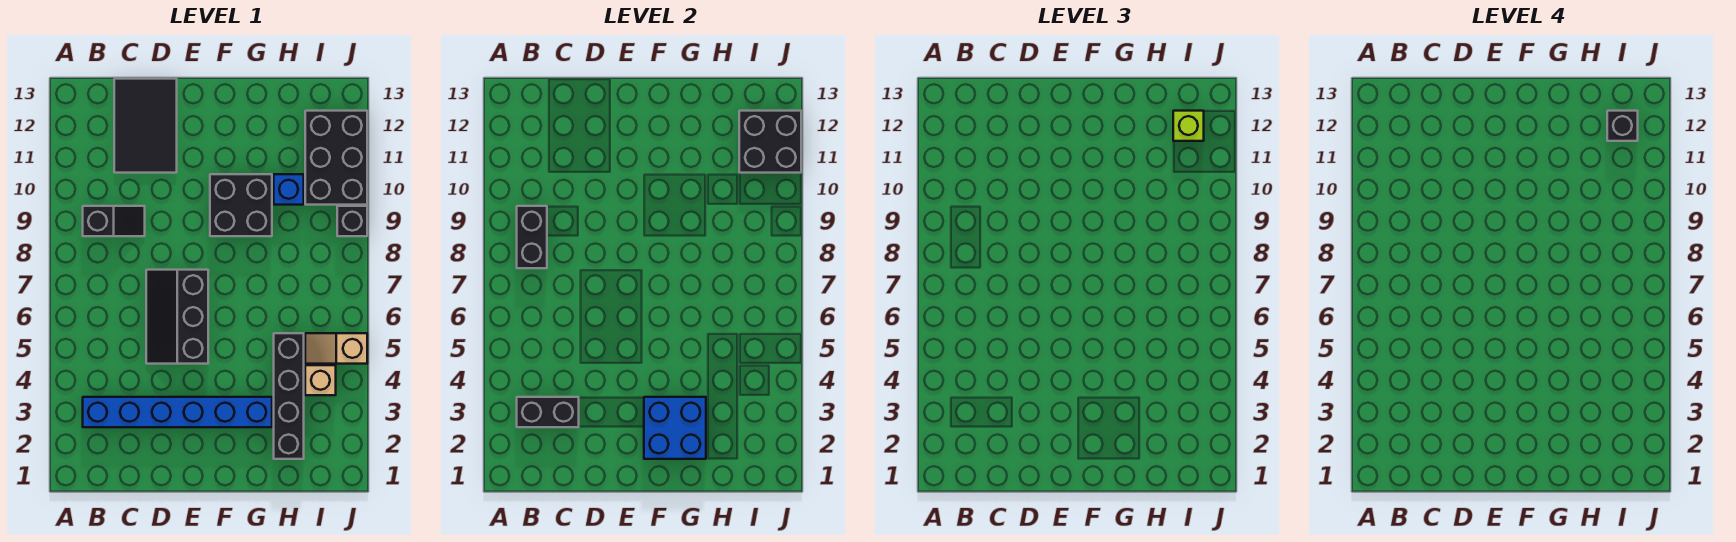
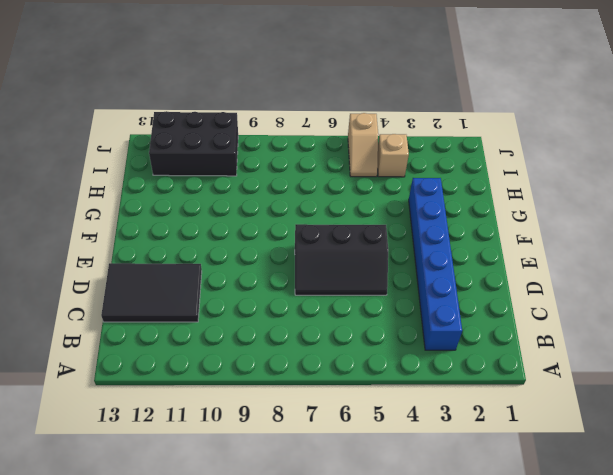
none -> black slope B9:C9 level 1 top B
none -> black brick F9:G10 level 1
none -> black brick H2:H5 level 1

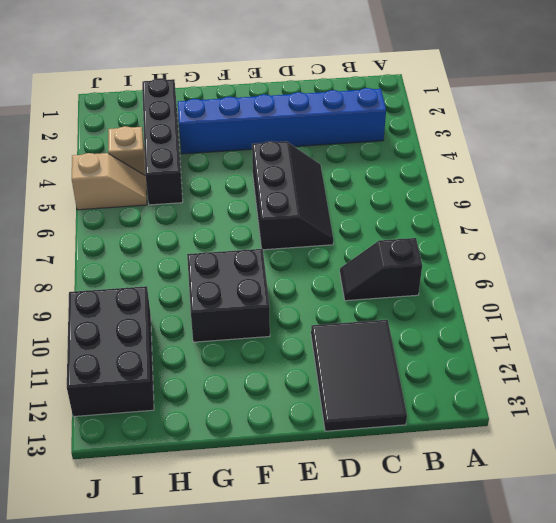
none -> blue brick H10 level 1
none -> black brick J9 level 1
none -> black brick B3:C3 level 2

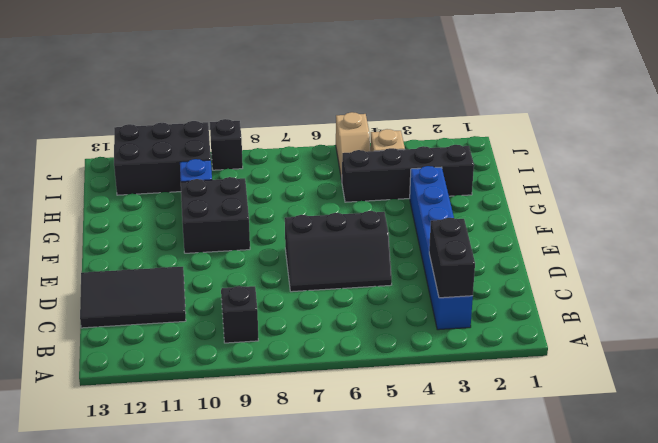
none -> black brick B8:B9 level 2
none -> blue brick F2:G3 level 2
none -> black brick I11:J12 level 2

